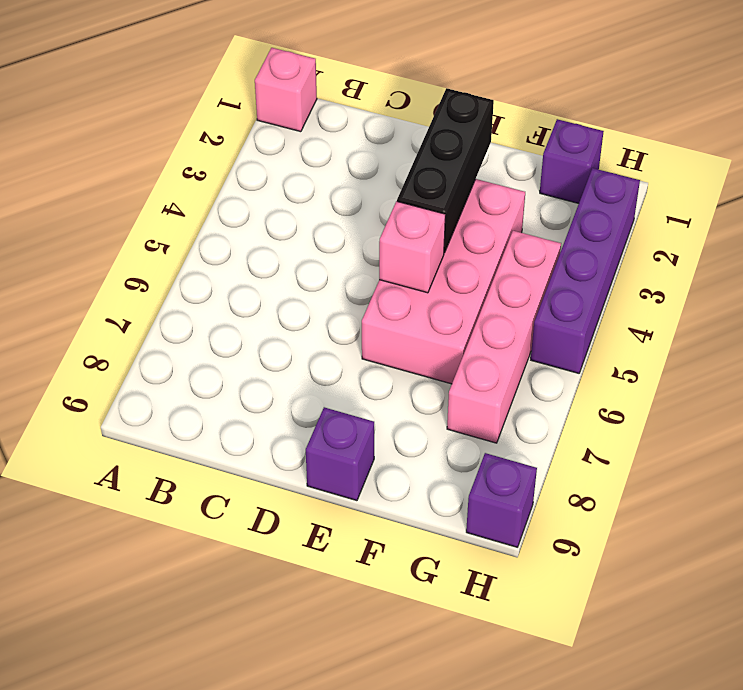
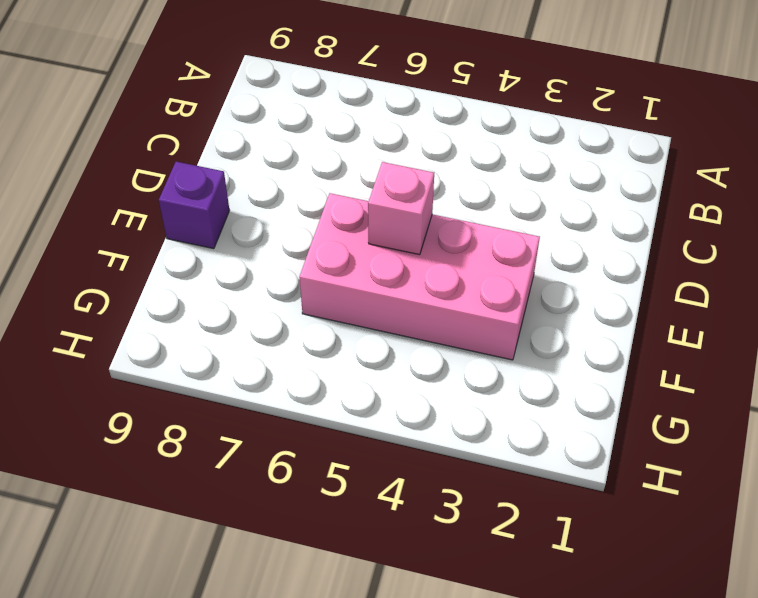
none -> pink brick A1 level 1
none -> purple brick G1 level 1

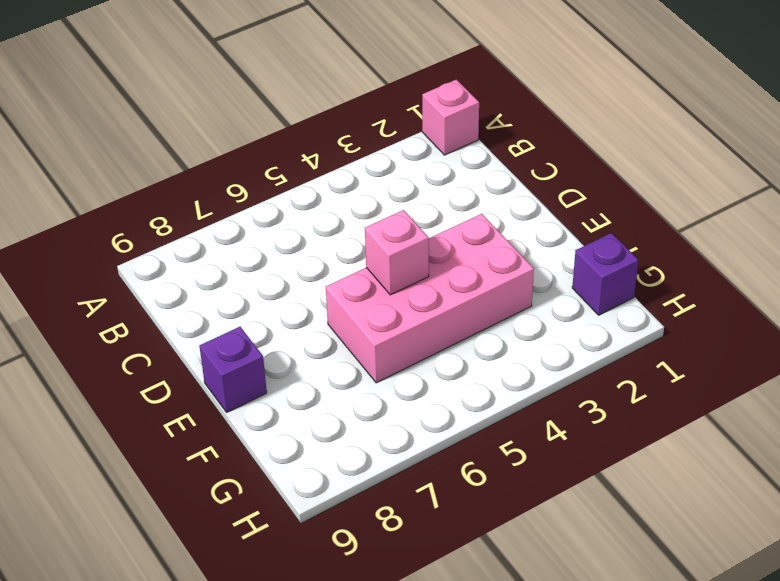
none -> pink brick G4:G7 level 1
none -> purple brick H2:H5 level 1

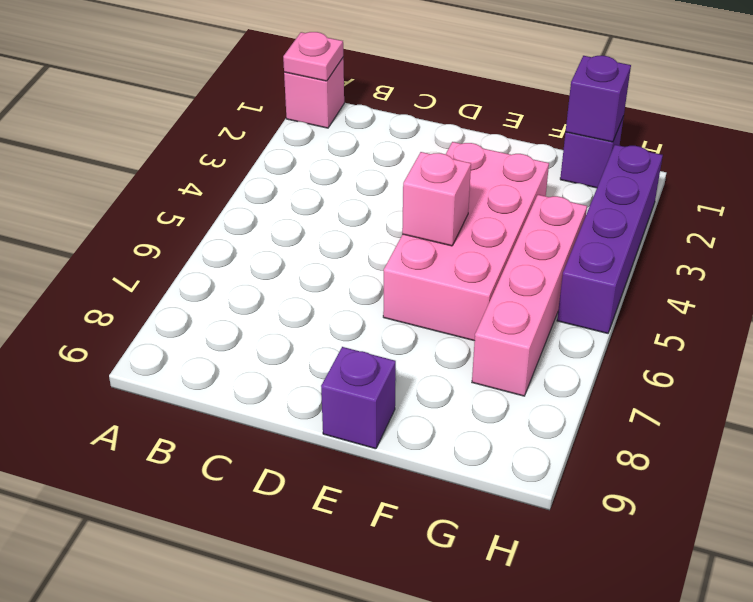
pink plate A1 level 2 -> none
purple brick G1 level 2 -> purple brick H9 level 1
none -> black brick E2:E4 level 2

